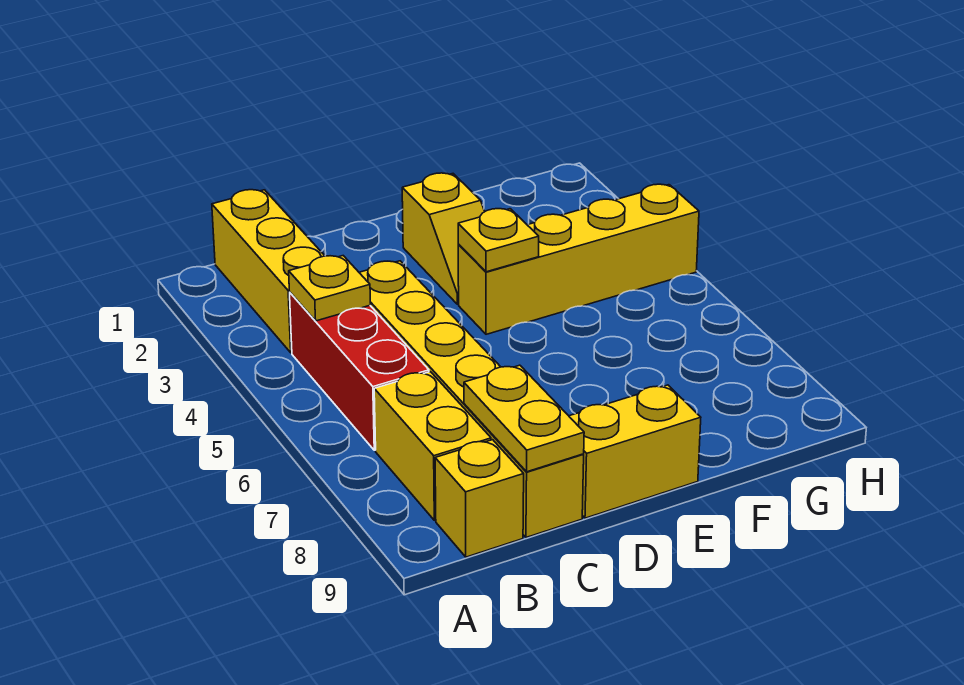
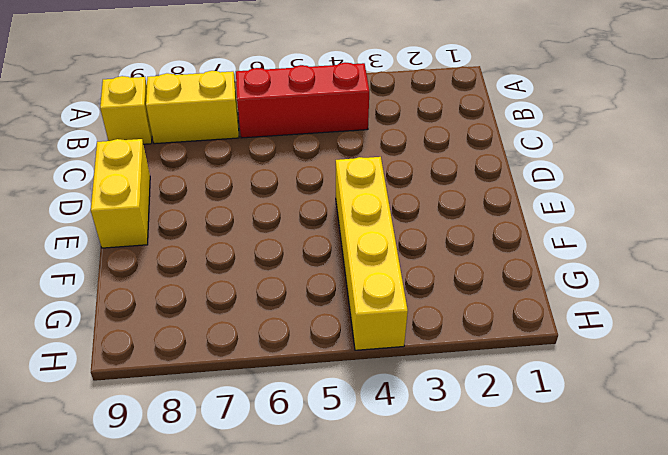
none -> yellow brick B1:B3 level 1
none -> yellow brick C4:C9 level 1

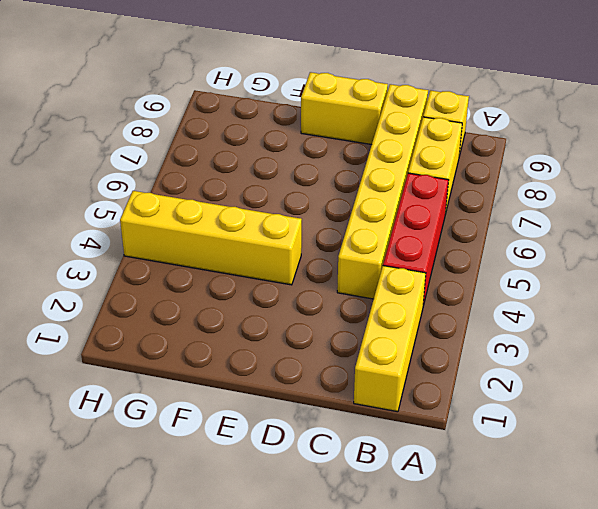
none -> yellow slope E2:E3 level 1 top 2
none -> yellow plate B4 level 2

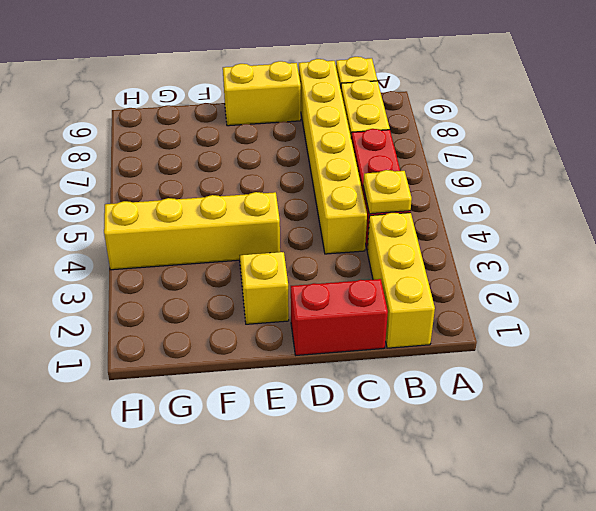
red brick C1:D1 level 1 -> none
none -> yellow plate C8:C9 level 2
none -> yellow plate E4 level 2

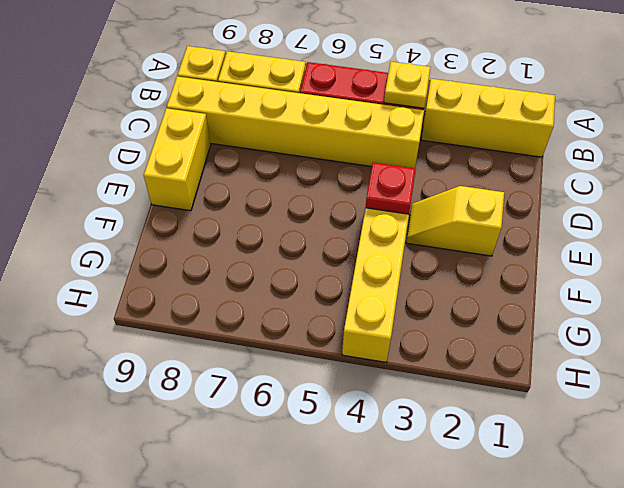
red plate E4 level 2 -> yellow plate E4 level 2
none -> yellow plate C8:C9 level 2

